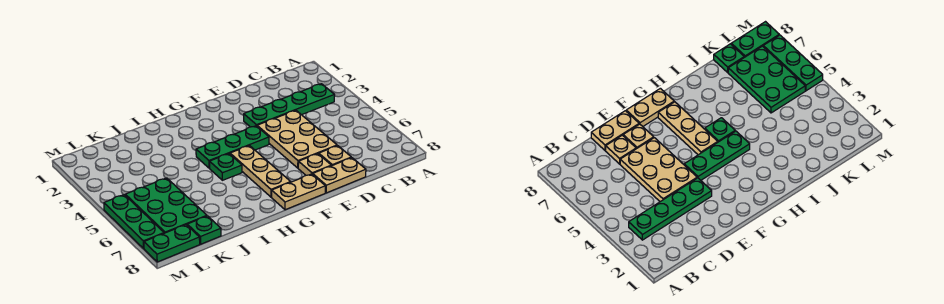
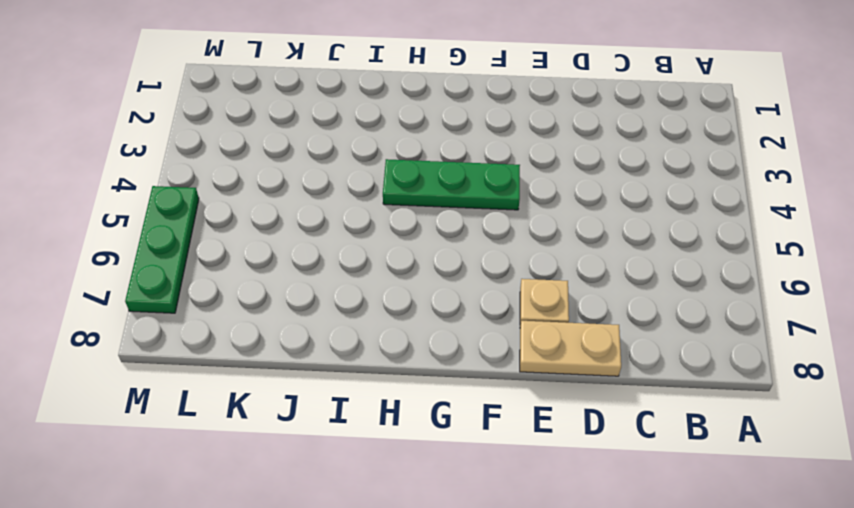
none -> green plate B3:E3 level 1
none -> tan plate D4:E6 level 1
none -> tan plate D7 level 1

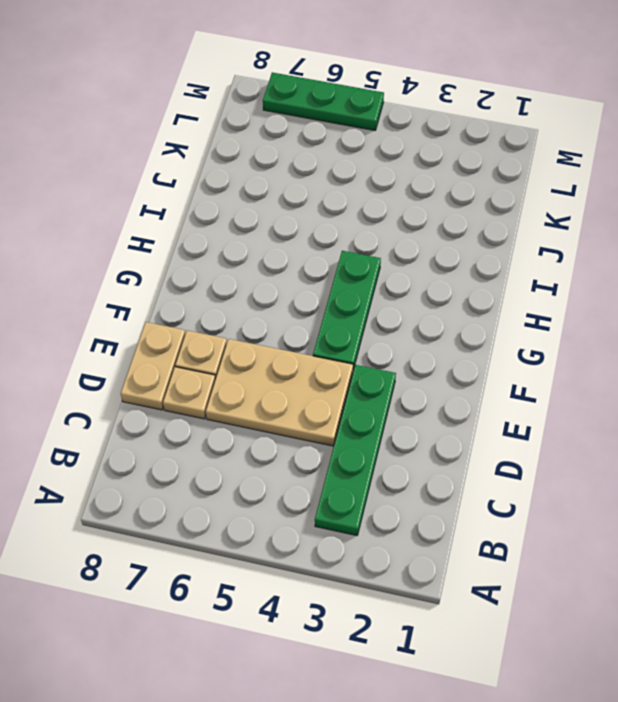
none -> tan plate F8:G8 level 1
none -> tan plate G5:G7 level 1
none -> green plate H5 level 1

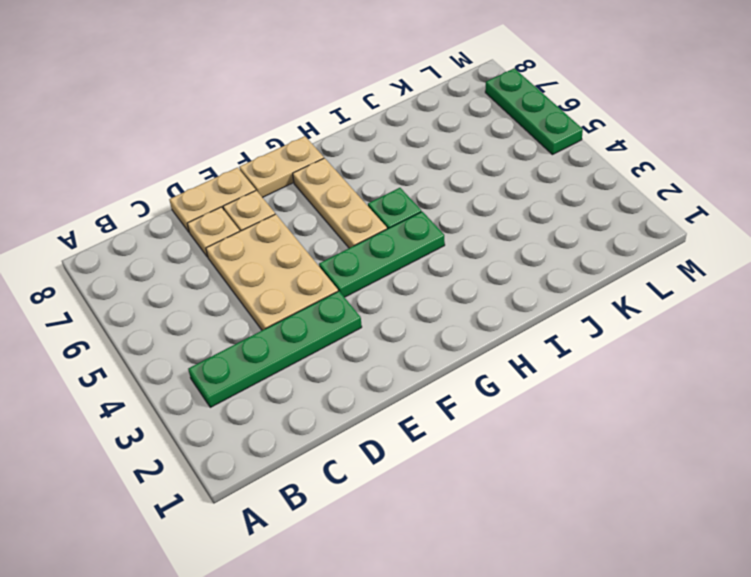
none -> green plate K5:L7 level 1
none -> green plate K8 level 1
none -> green plate L8:M8 level 1

